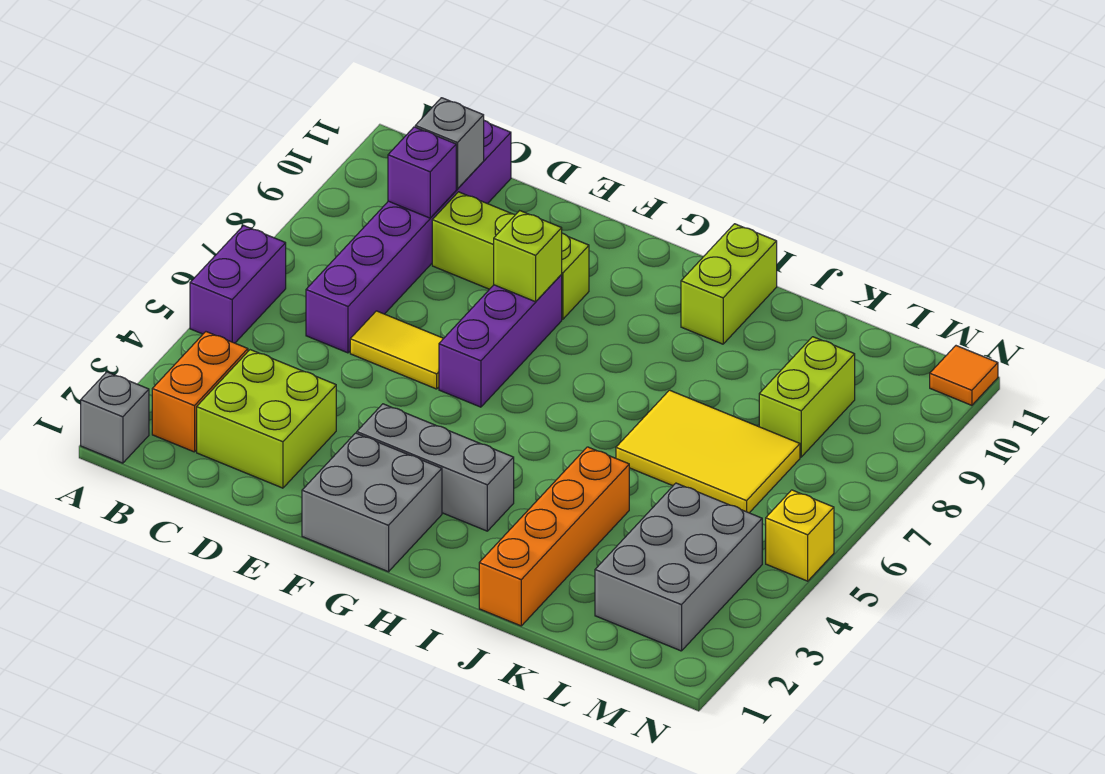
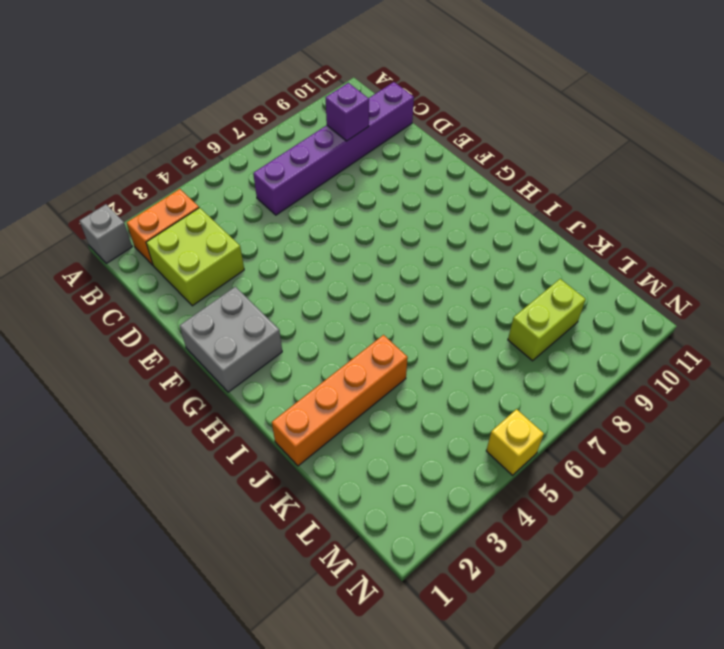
none -> purple brick A5:A6 level 1
none -> yellow tile D6:E6 level 1
none -> lime brick D9:F9 level 1

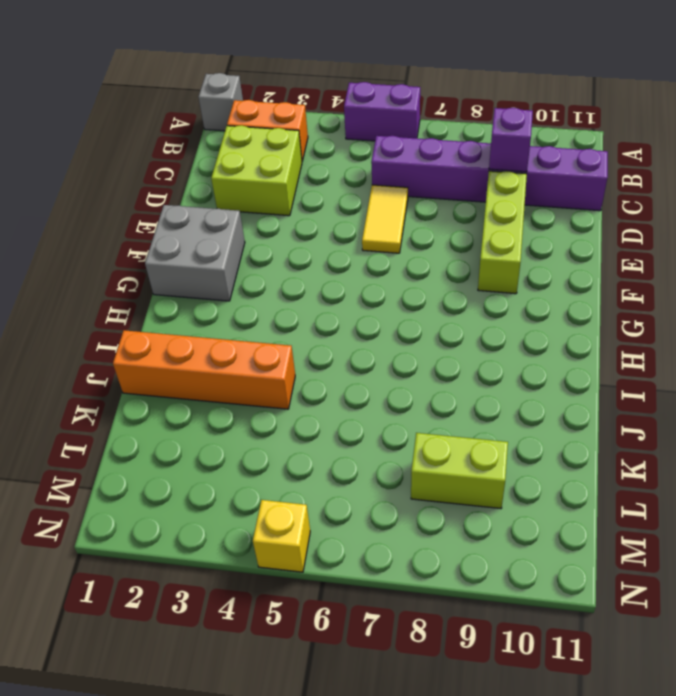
none -> grey brick F3:H3 level 1
none -> purple brick F6:F8 level 1
none -> lime brick I10:I11 level 1

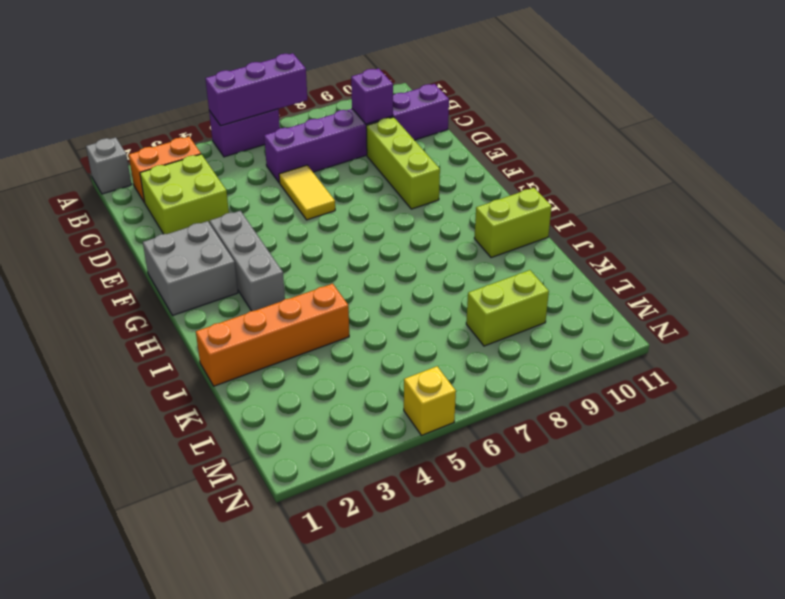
purple brick A5:A7 level 2 -> purple brick F6:F8 level 1
none -> yellow tile J6:L7 level 1
none -> grey brick L2:M4 level 1
none -> orange tile N11 level 1

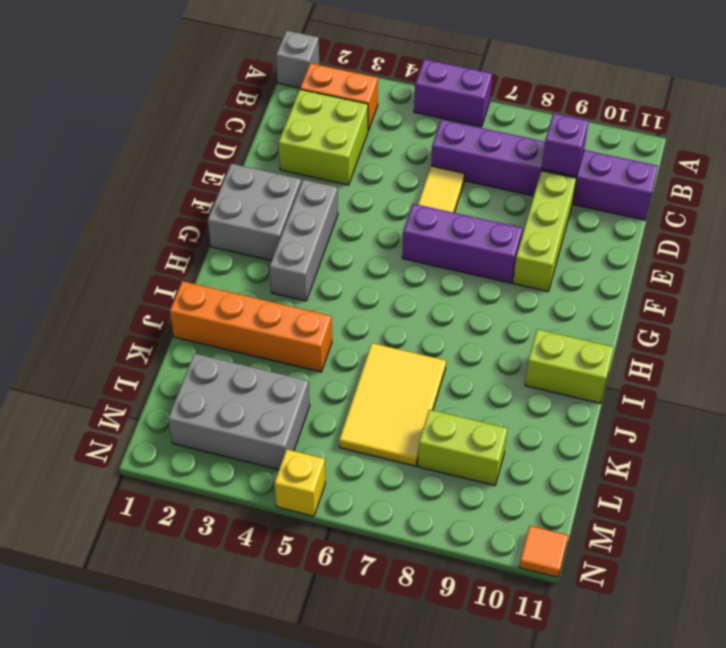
none -> grey brick C10 level 2
none -> lime brick F8 level 2

